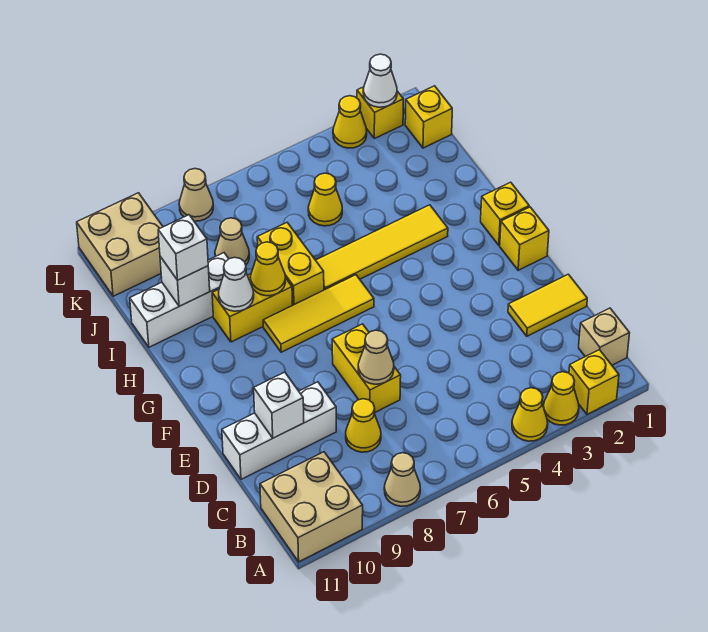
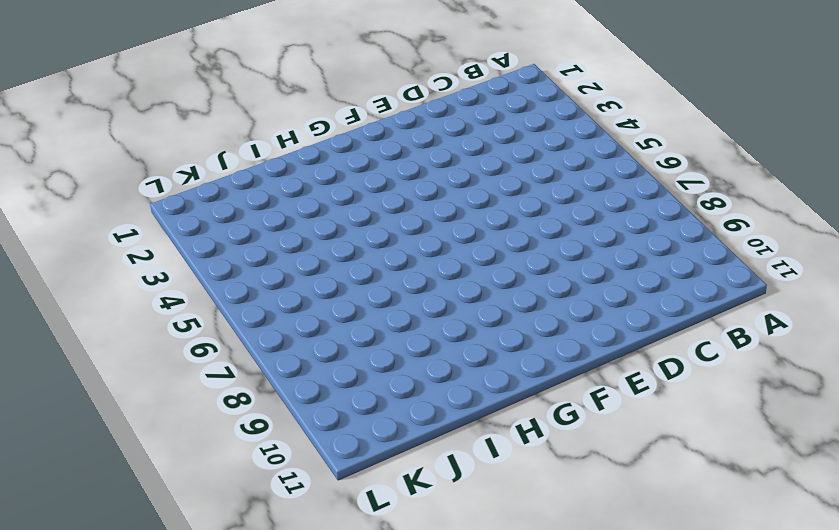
none -> yellow brick A2 level 1
none -> yellow cone A3 level 1
none -> yellow cone A4 level 1
none -> tan cone A8 level 1

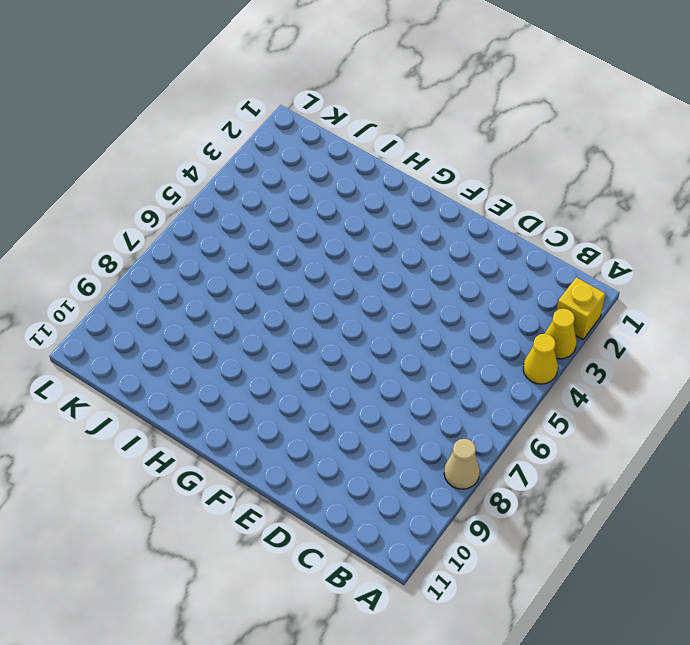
none -> tan brick A10:B11 level 1
none -> tan brick B1 level 1
none -> yellow cone C8 level 1
none -> yellow tile D1:D2 level 1

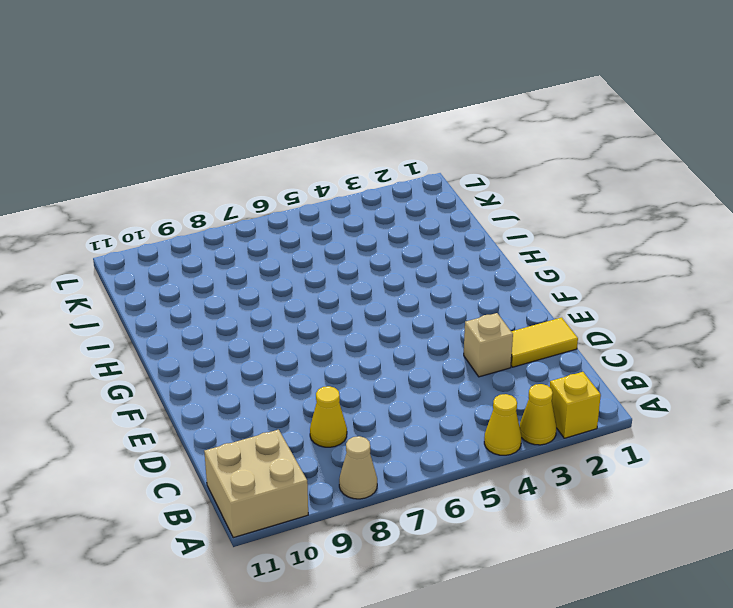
tan brick D3 level 1 -> tan brick B1 level 1
none -> yellow brick D7:E7 level 1
none -> white brick D9:D11 level 1
none -> yellow brick F1 level 1
none -> yellow brick G1 level 1

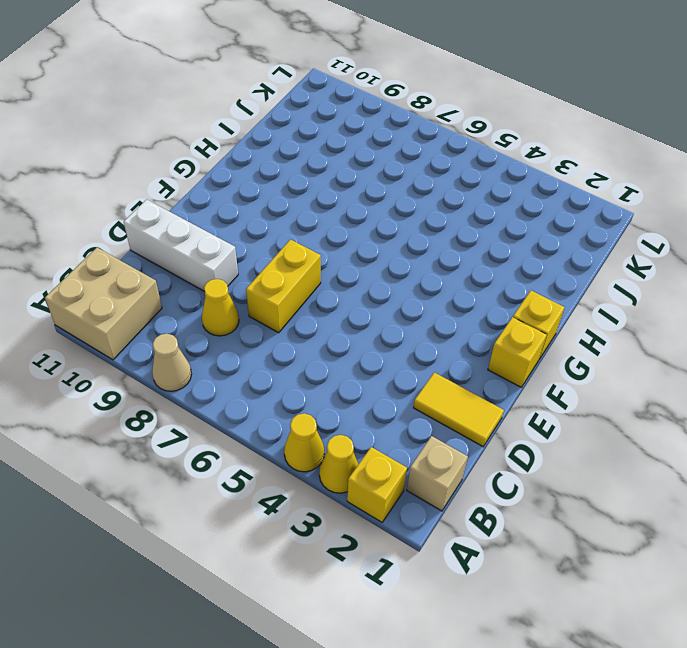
none -> yellow tile G6:G8 level 1
none -> yellow tile H3:H6 level 1
none -> yellow brick H7:I7 level 1
none -> yellow brick H8:H9 level 1

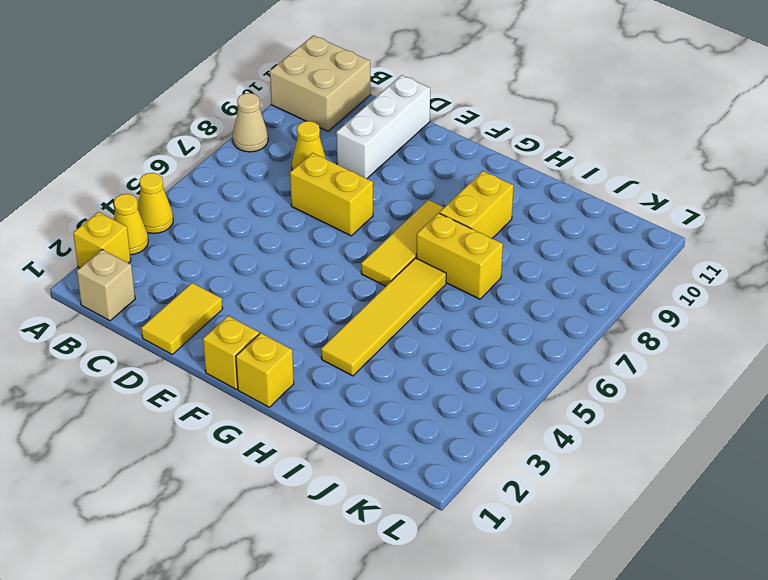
none -> white brick I9:I11 level 1
none -> yellow cone J5 level 1
none -> tan cone J8 level 1
none -> yellow brick K1 level 1

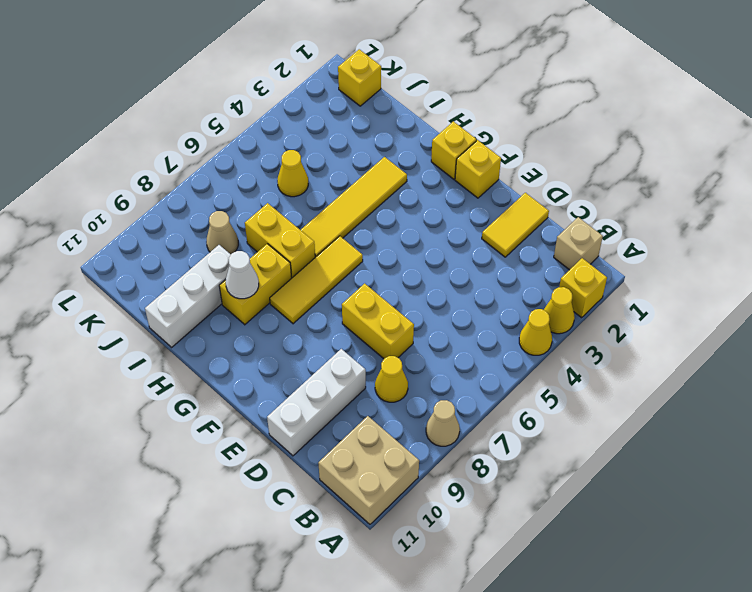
none -> tan brick K10:L11 level 1
none -> yellow brick L2 level 1
none -> yellow cone L3 level 1
none -> tan cone L8 level 1

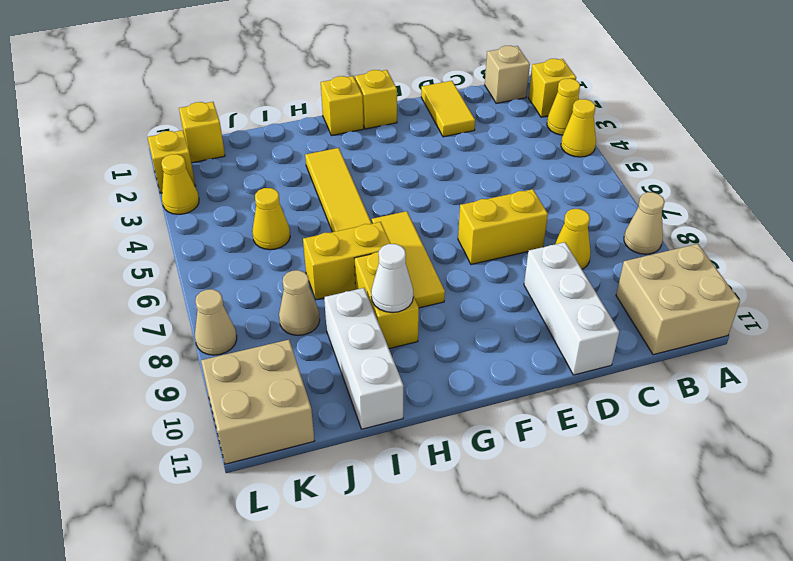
none -> tan cone D7 level 2
none -> white brick D10 level 2
none -> yellow cone H8 level 2
none -> white brick I10 level 2

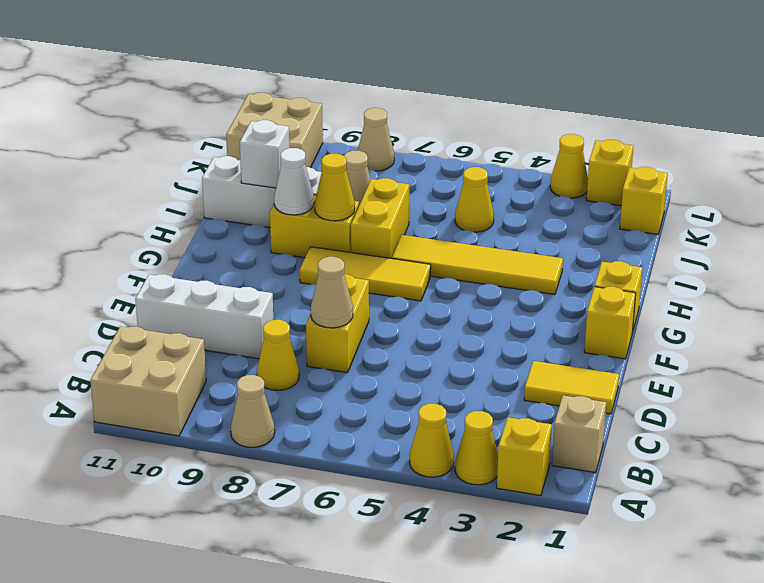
none -> white brick D10 level 2
none -> white cone L2 level 2
none -> white brick I10 level 3

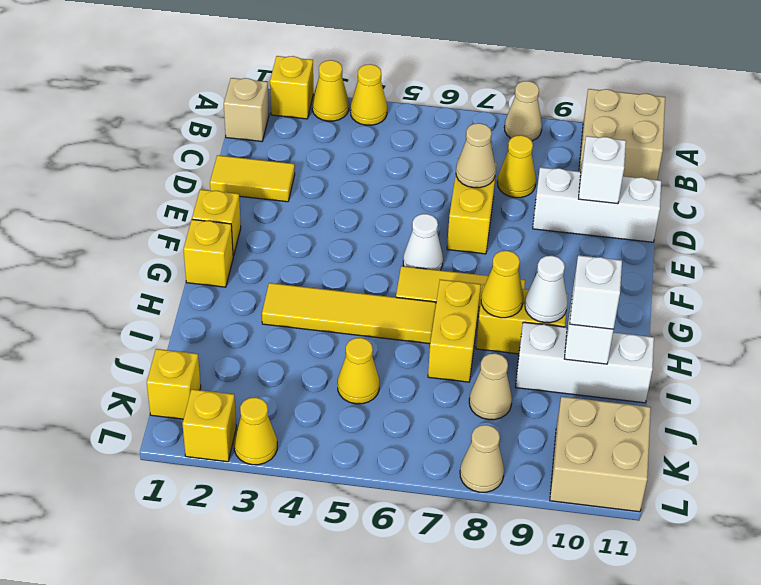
white cone F6 level 1 -> white cone L2 level 2

